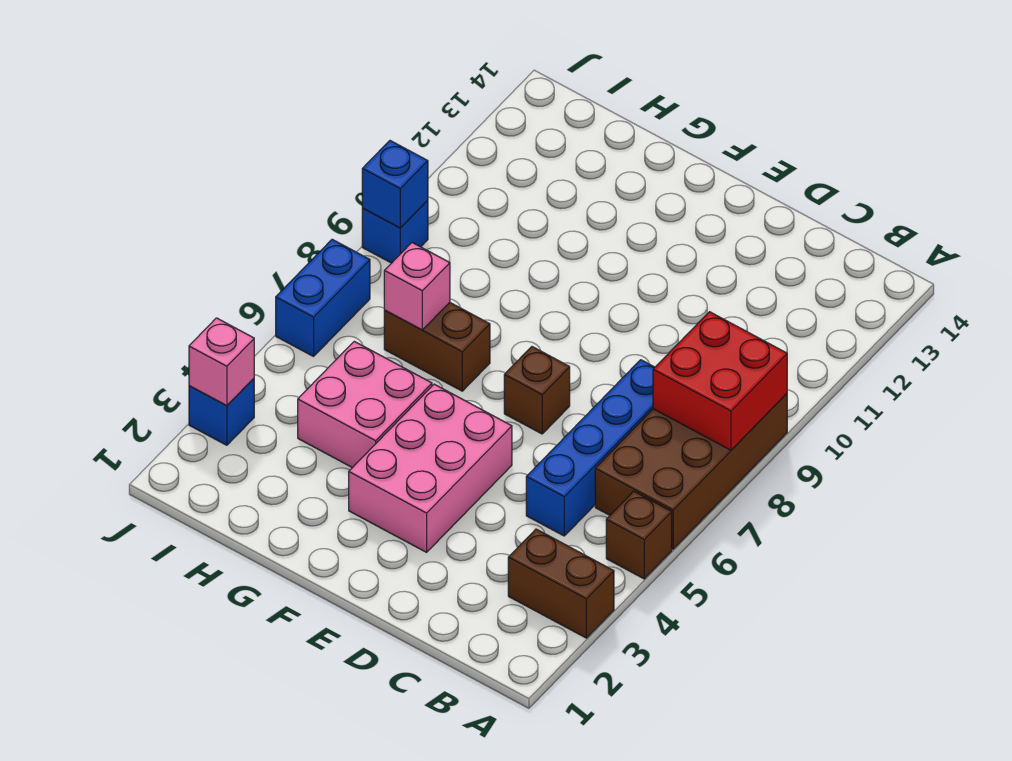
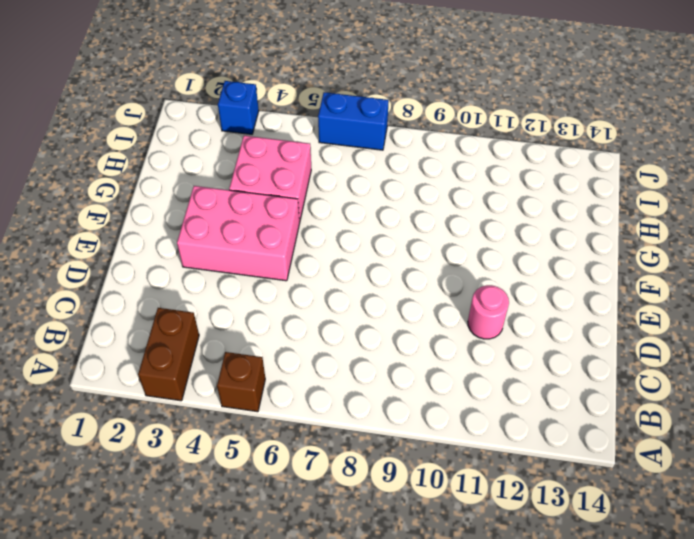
pink round brick D11 level 1 -> none
none -> brown brick A6:B9 level 1
none -> blue brick C5:C8 level 1
none -> brown brick E7 level 1

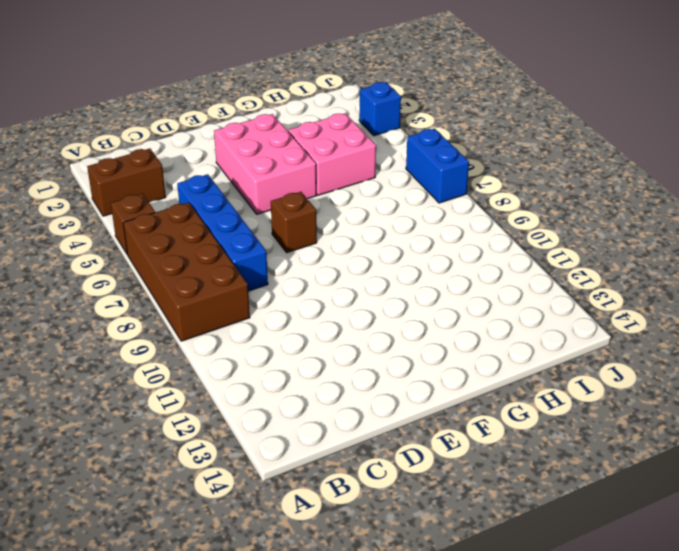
none -> brown brick G7:H7 level 1
none -> blue brick J9 level 1
none -> red brick A8:B9 level 2

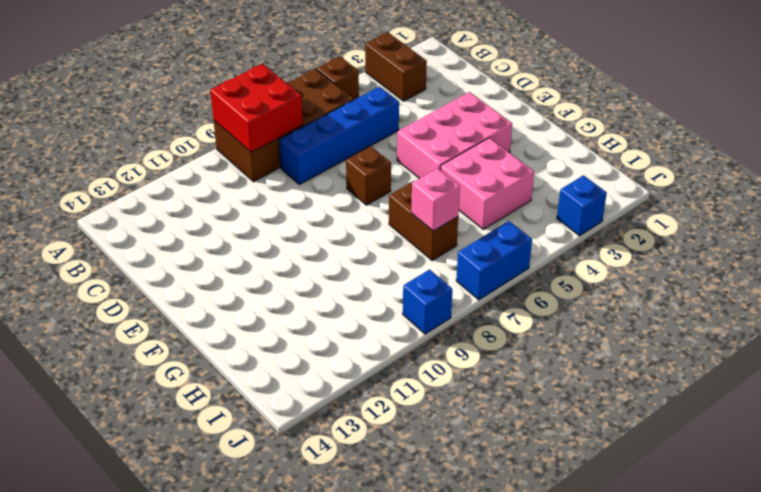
none -> pink brick J3 level 2
none -> blue brick J9 level 2

